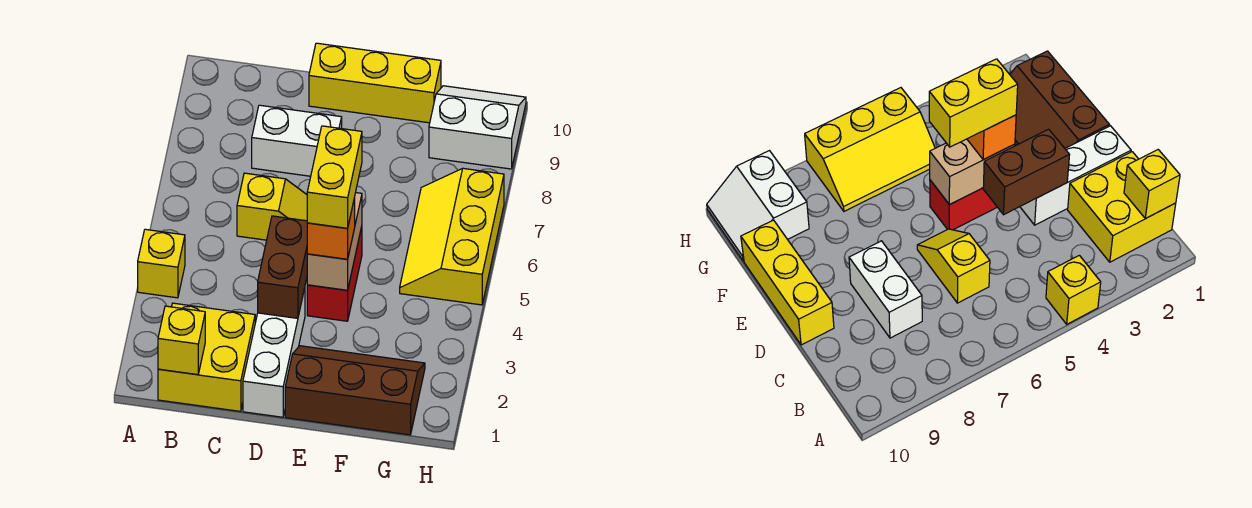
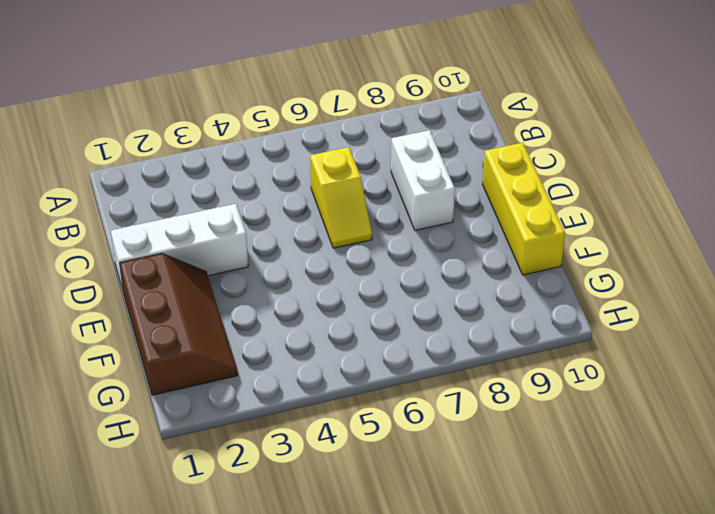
none -> yellow brick A4 level 1
none -> yellow brick B1:C2 level 1
none -> red brick E4:E5 level 1

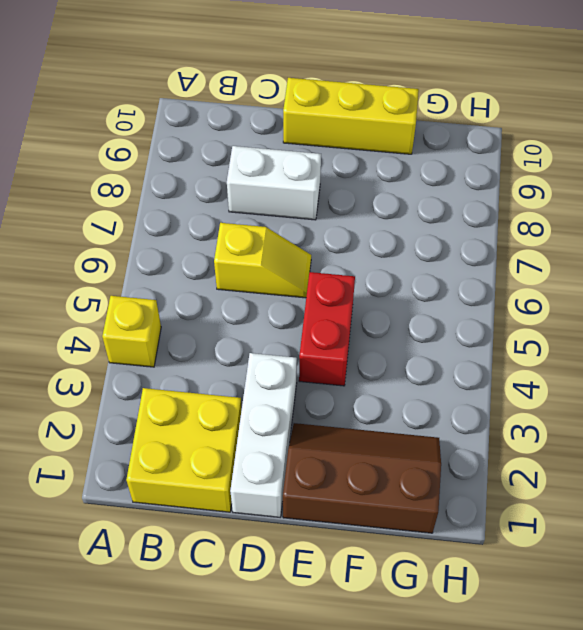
none -> yellow slope G5:H7 level 1 top H
none -> white slope G9:H10 level 1 top 9
none -> yellow brick B1 level 2

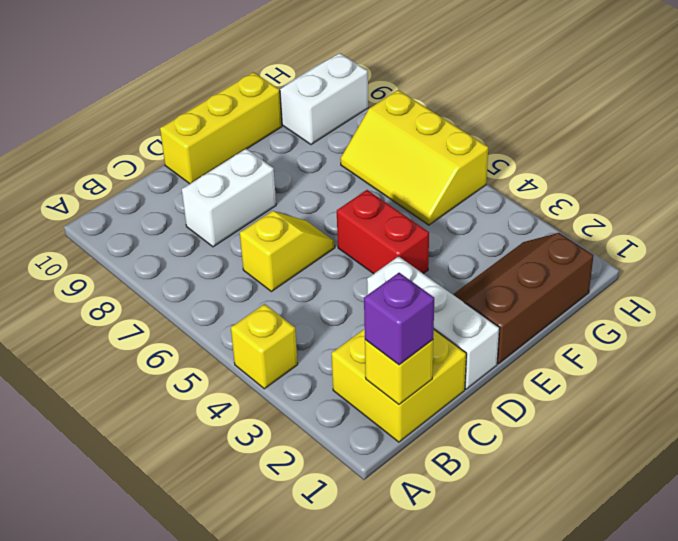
purple brick B1 level 3 -> none
none -> brown brick D3:D4 level 2
none -> tan brick E4:E5 level 2
none -> orange brick E4 level 3

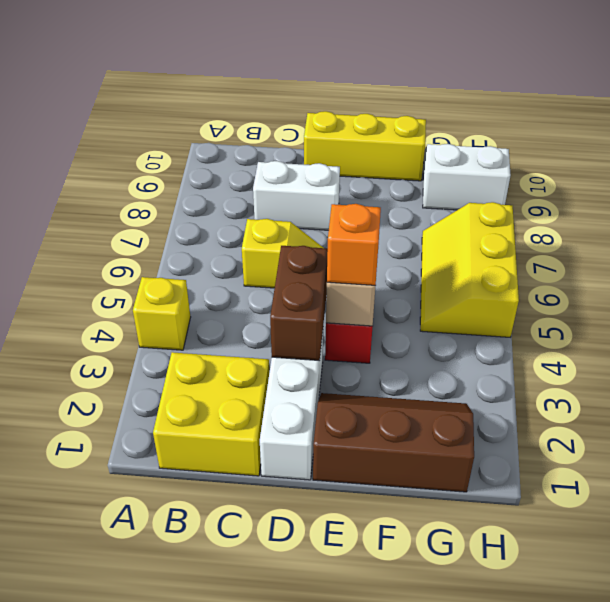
none -> yellow brick B1 level 2
none -> yellow brick E4:E5 level 4

